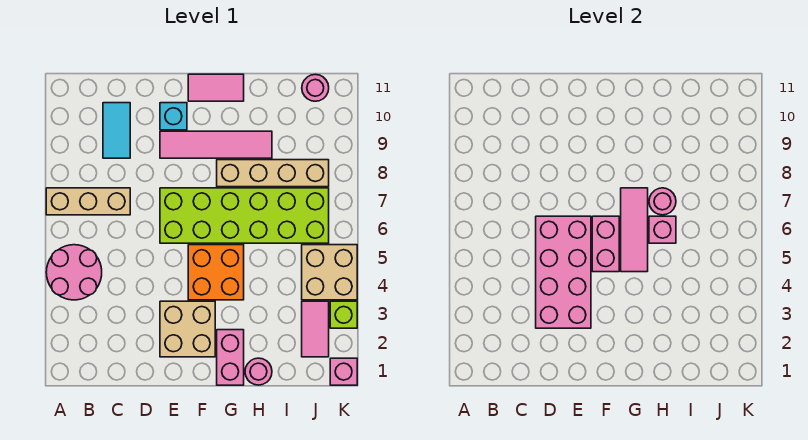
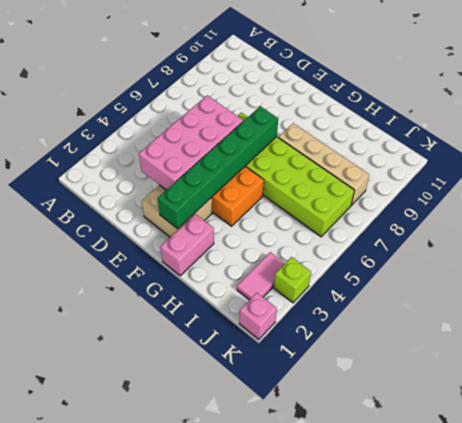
green brick F2:F7 level 2 -> pink brick F5:F6 level 2
none -> pink round brick A4:B5 level 1
none -> tan brick A7:C7 level 1
none -> cyan tile C9:C10 level 1

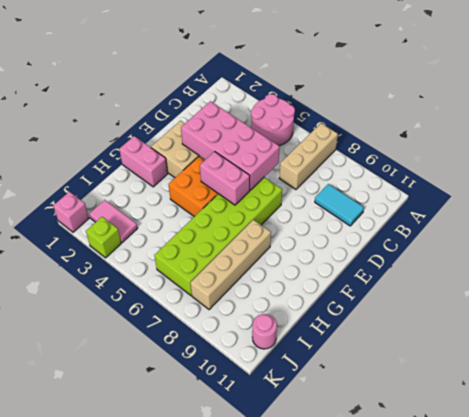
none -> pink tile E9:H9 level 1
none -> cyan brick E10 level 1
none -> pink tile F11:G11 level 1

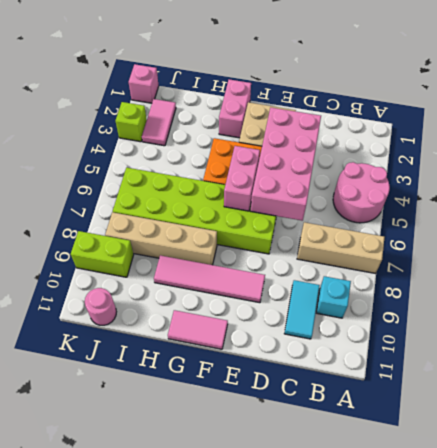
cyan brick B9 level 1 -> cyan brick E10 level 1
lime brick J9:K9 level 1 -> none
none -> pink round brick H1 level 1
none -> tan brick J4:K5 level 1
none -> pink tile G5:G7 level 2

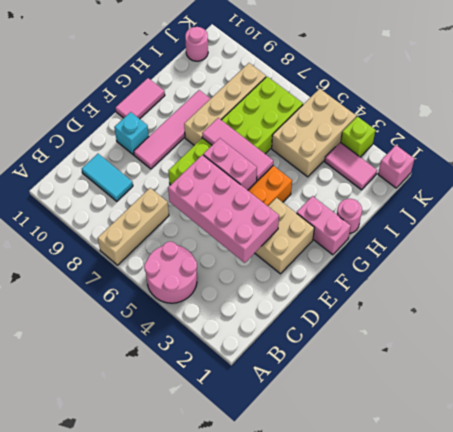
tan brick I4:K5 level 1 -> tan brick J4:K5 level 1
none -> pink brick H6 level 2
none -> pink round brick H7 level 2

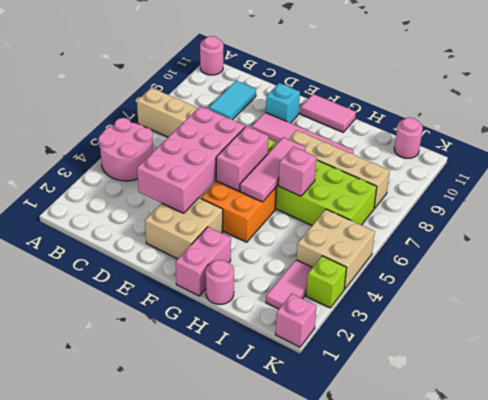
pink round brick A11 level 1 -> pink round brick H7 level 2

